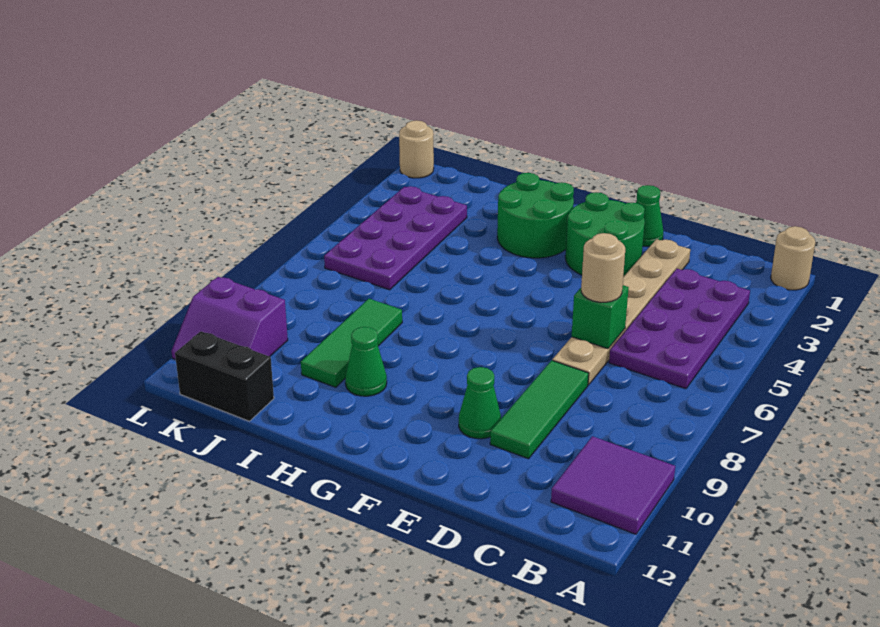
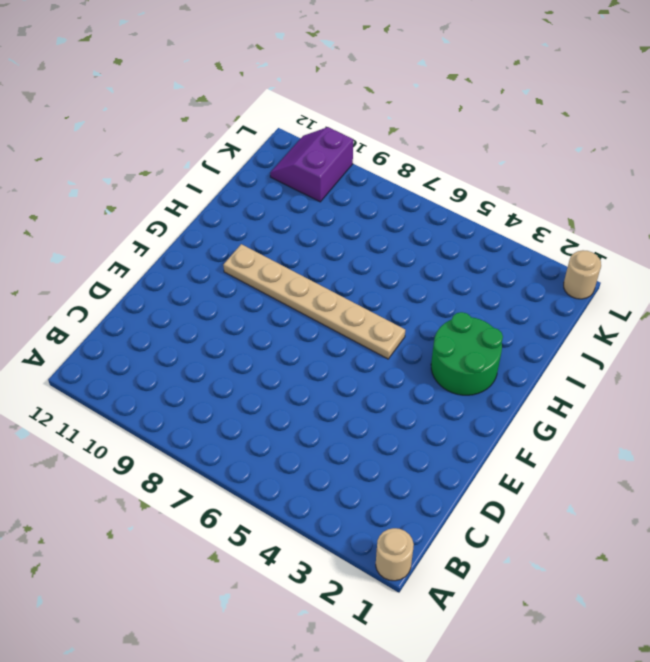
tan plate G5:G10 level 1 -> tan plate D2:D7 level 1
none -> purple tile A10:B11 level 1
none -> purple plate B3:C6 level 1
none -> green tile D8:D10 level 1

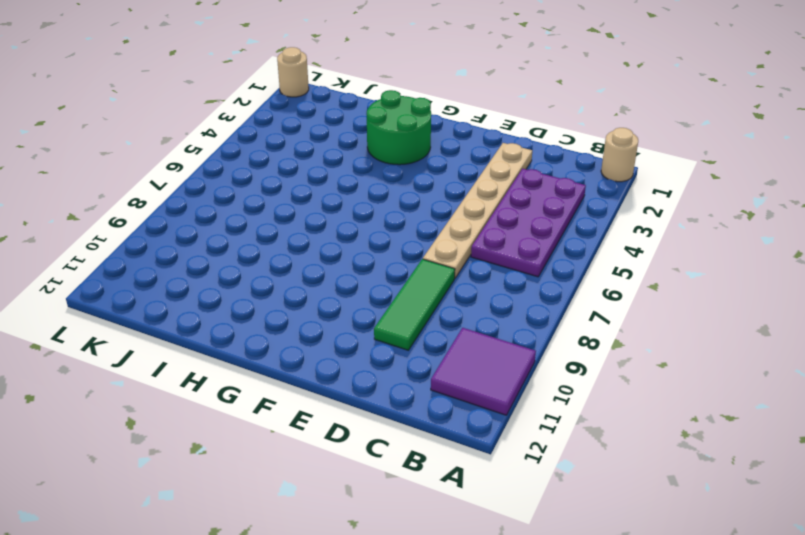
none -> green cone E1 level 1
none -> green round brick E2:F3 level 1
none -> green cone E10 level 1

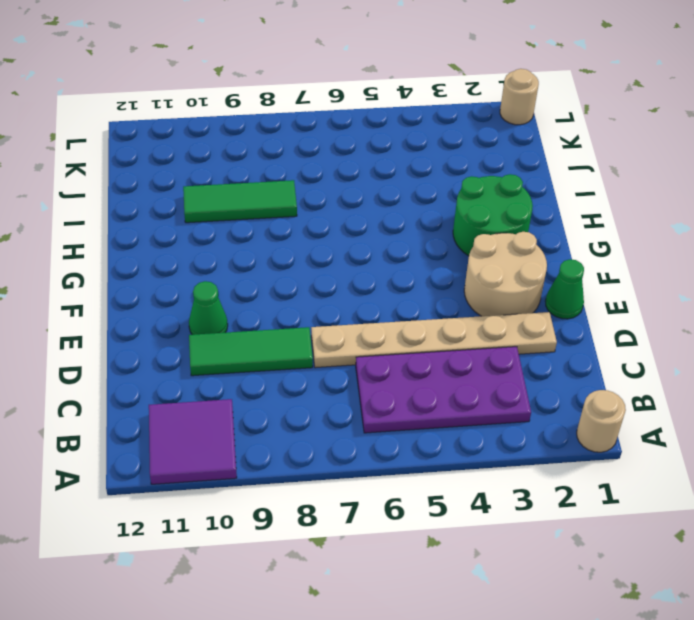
tan round brick E2:F3 level 1 -> green round brick E2:F3 level 1
none -> green cone H10 level 1
none -> purple plate J3:K6 level 1
none -> black brick J12:K12 level 1

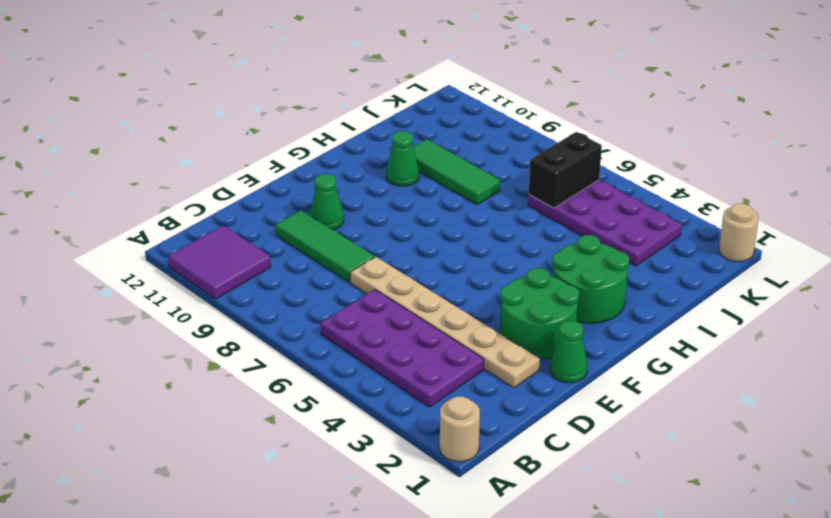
black brick J6:K6 level 2 -> black brick J12:K12 level 1
none -> purple slope K10:L11 level 1 top 10
none -> green brick D6 level 2
none -> tan round brick D6 level 3

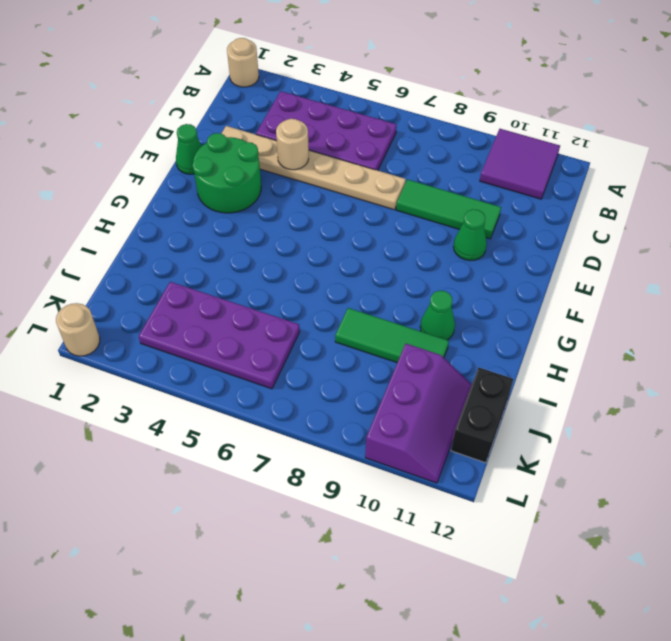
tan round brick D4 level 2 -> tan round brick D6 level 3
purple slope J10:L11 level 1 top 10 -> purple slope K10:L11 level 1 top 10
none -> green round brick G2:H3 level 1
none -> green brick D6 level 2

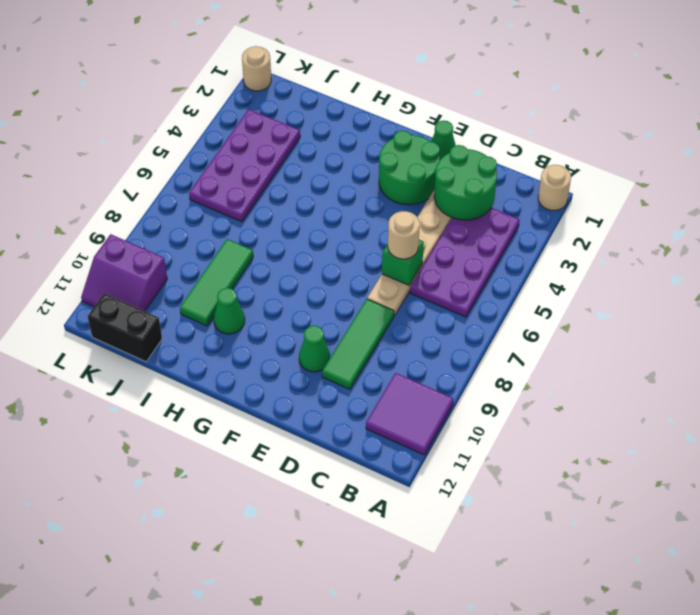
green round brick C2:D3 level 2 -> green round brick G2:H3 level 1

